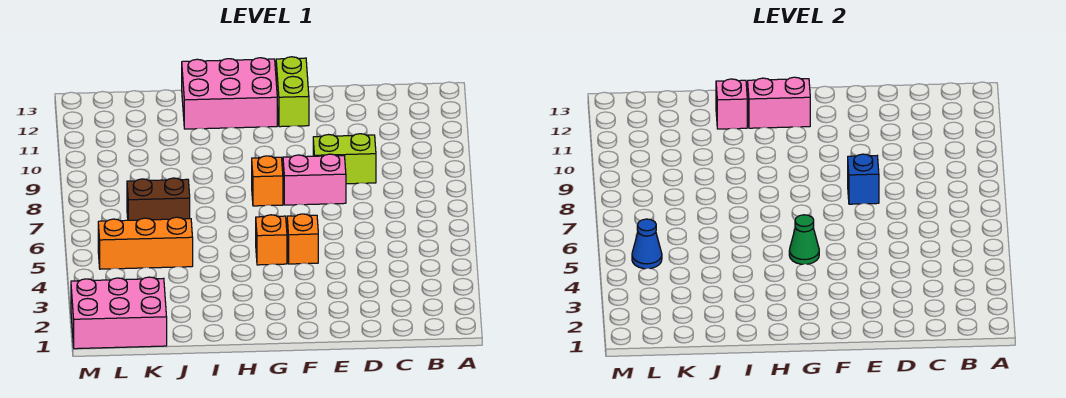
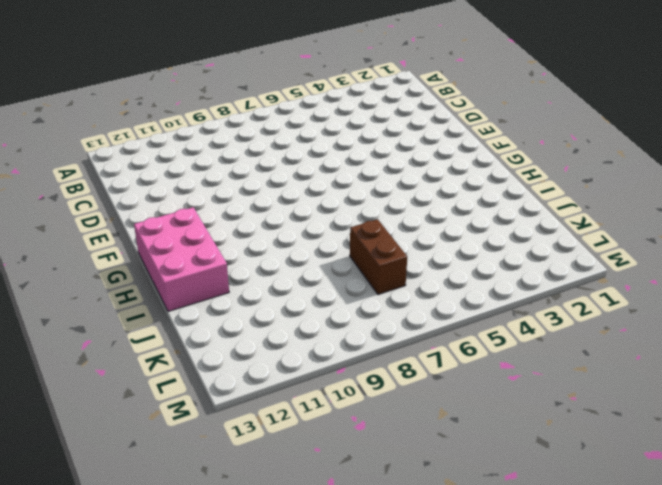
none -> lime brick D9:E9 level 1
none -> pink brick E8:F8 level 1
none -> orange brick F5 level 1

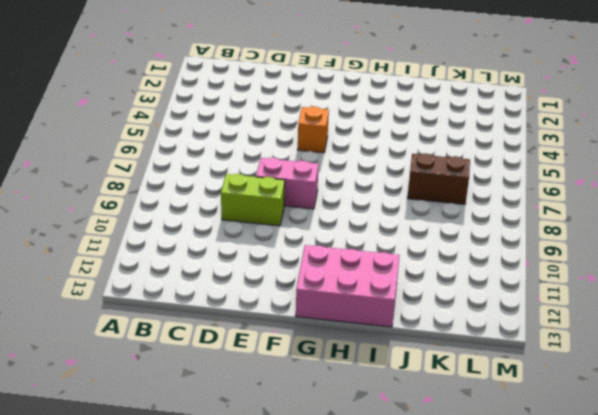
none -> lime brick F12:F13 level 1
none -> orange brick G5 level 1
none -> orange brick G8 level 1

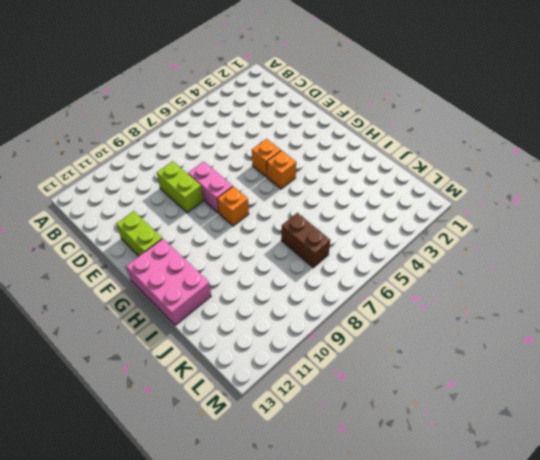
lime brick E12:F12 level 1 -> lime brick F12:F13 level 1
none -> orange brick J5:L5 level 1
none -> pink brick K1:M2 level 1
none -> blue brick E8 level 2

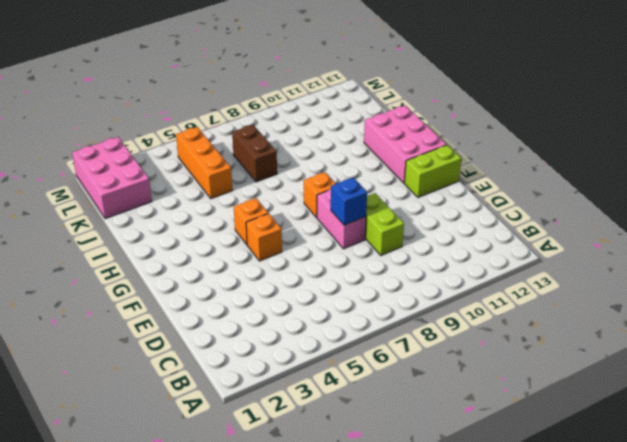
none -> green cone G5 level 2
none -> pink brick G12:H12 level 2
none -> pink brick I12 level 2

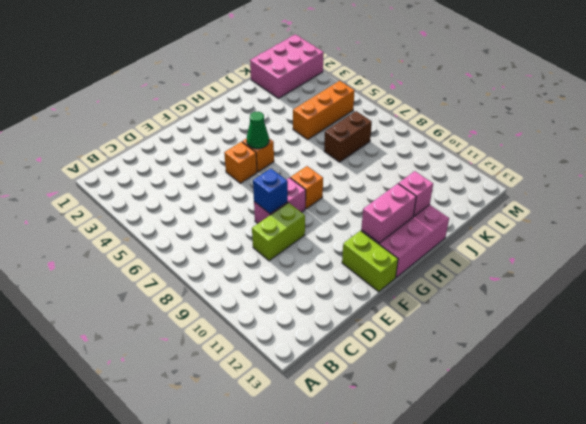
none -> blue cone L5 level 2

